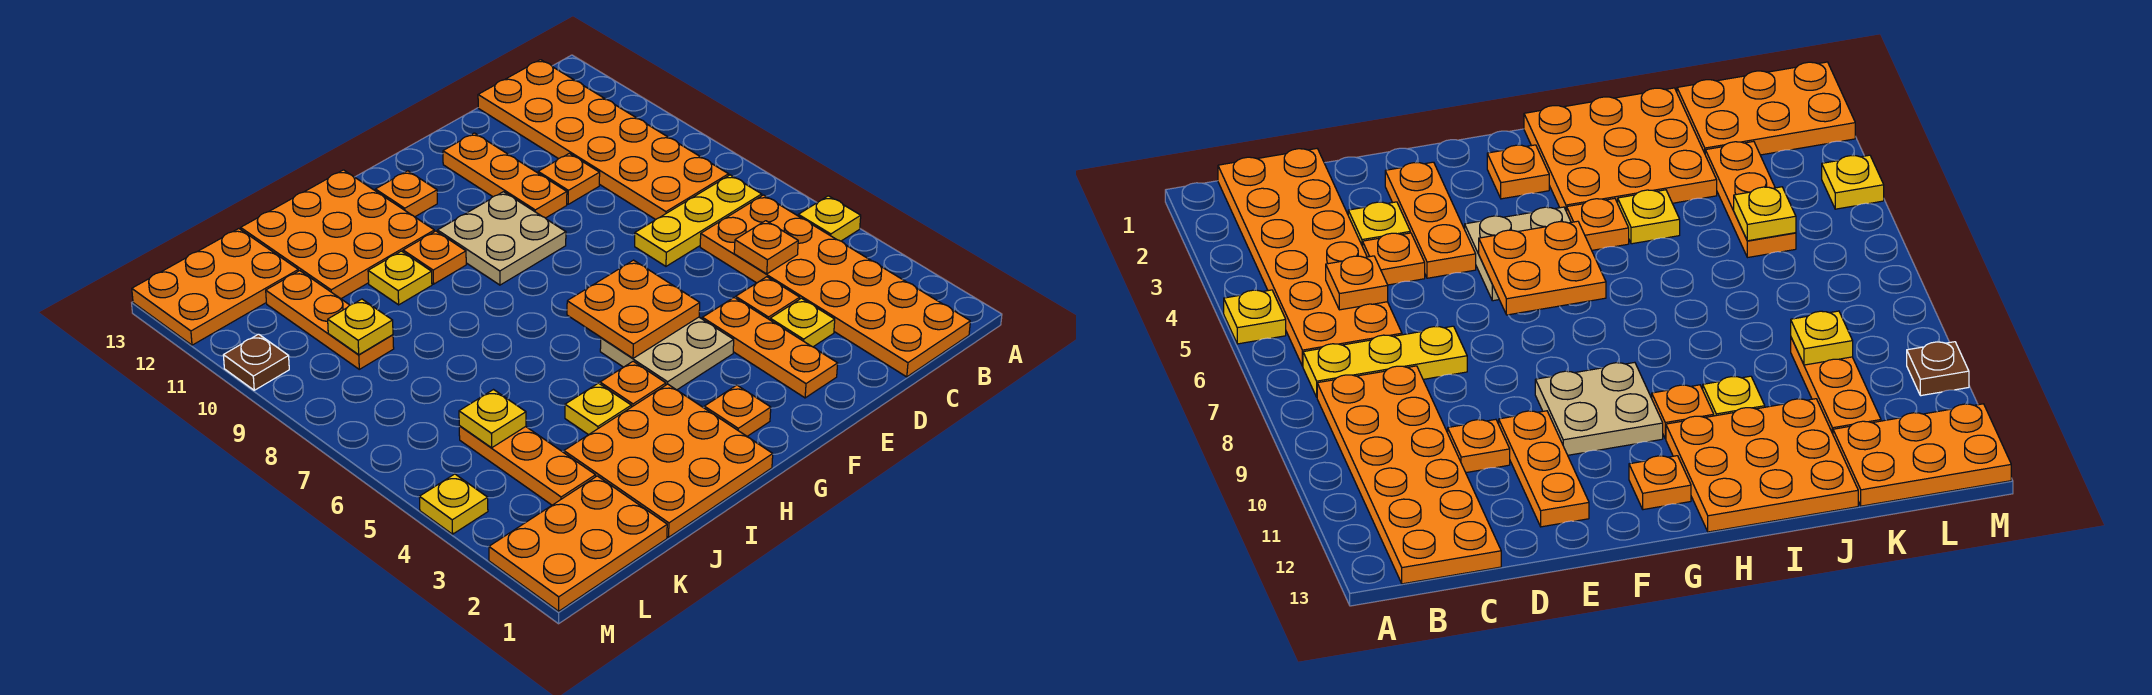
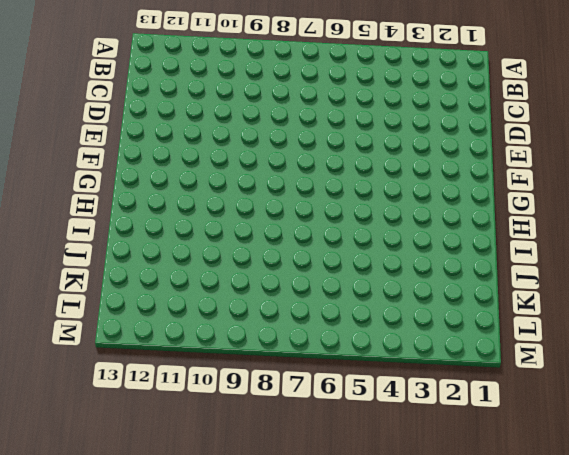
none -> yellow plate A5 level 1
none -> orange plate B1:C6 level 1
none -> yellow plate B7:D7 level 1

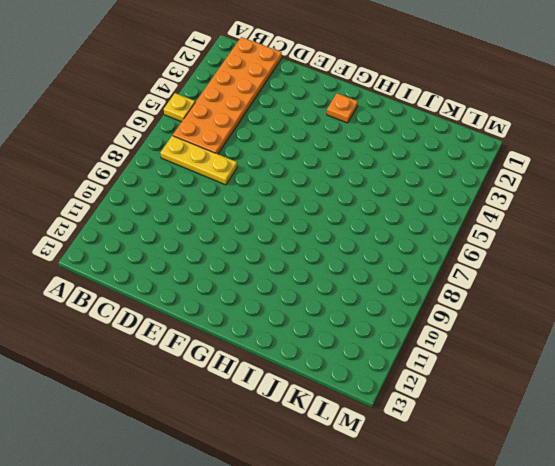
none -> orange plate B8:C13 level 1
none -> yellow plate D3 level 1
none -> orange plate D4 level 1

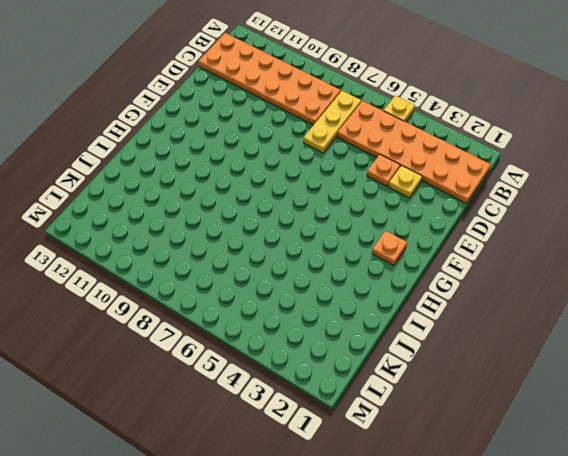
none -> orange plate D10 level 1
none -> orange plate E2:E4 level 1
none -> orange plate E10:E12 level 1

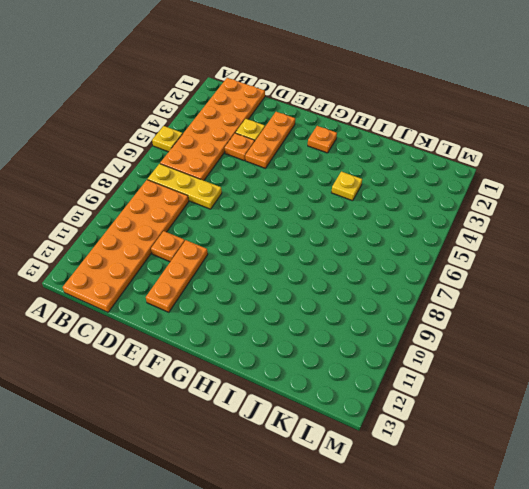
none -> tan plate F4:G5 level 1
none -> tan plate F9:G10 level 1
none -> orange plate G12 level 1

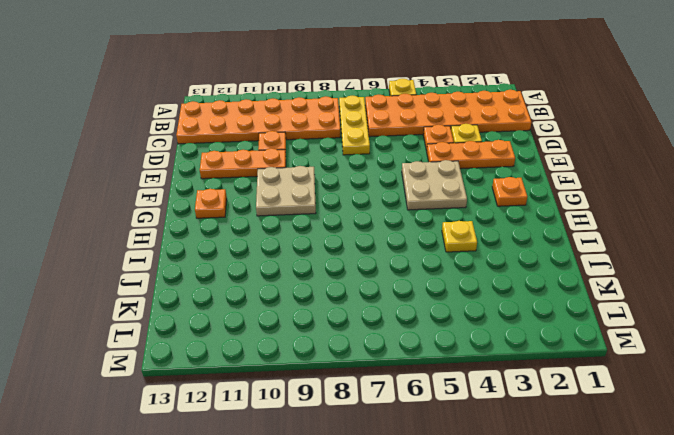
none -> orange plate H1:J3 level 1
none -> orange plate H4 level 1
none -> orange plate H10 level 1

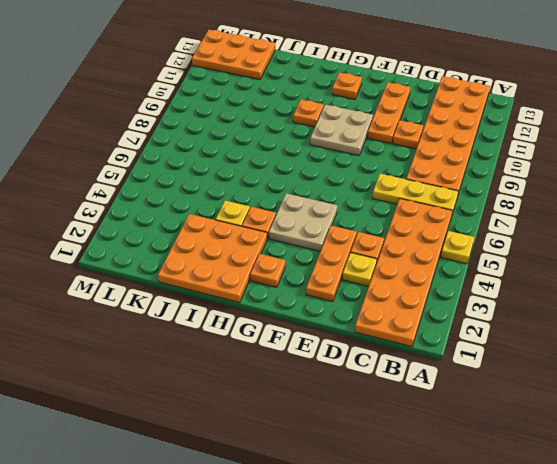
none -> orange plate H11:J13 level 1
none -> yellow plate I10 level 1
none -> orange plate K1:M2 level 1

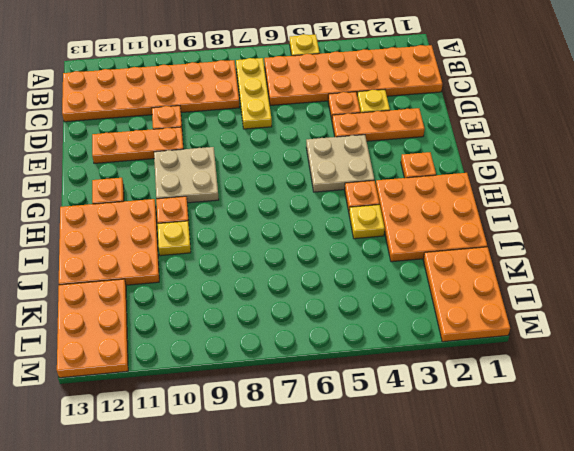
none -> orange plate K3:K5 level 1
none -> orange plate K9:K11 level 1
none -> yellow plate M4 level 1

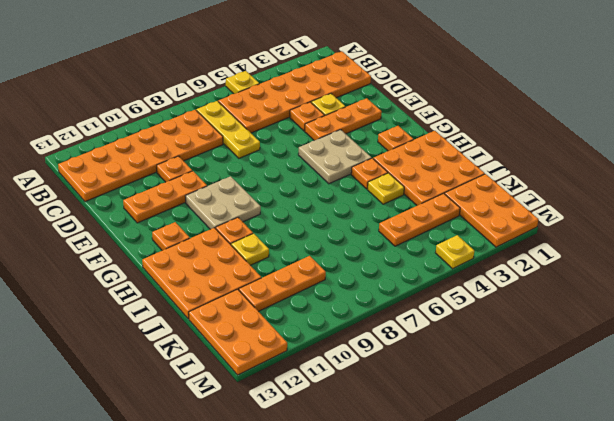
none -> brown plate M10 level 1
none -> orange plate C5 level 2
none -> orange plate F5:G6 level 2

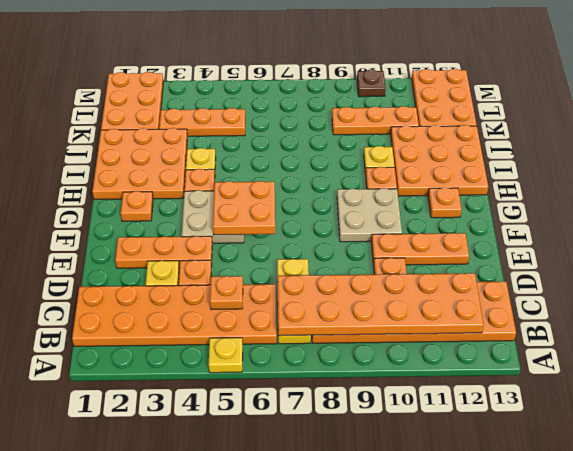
orange plate B7:C12 level 2 -> none
none -> yellow plate M4 level 1
none -> yellow plate K5 level 2
none -> yellow plate K9 level 2

